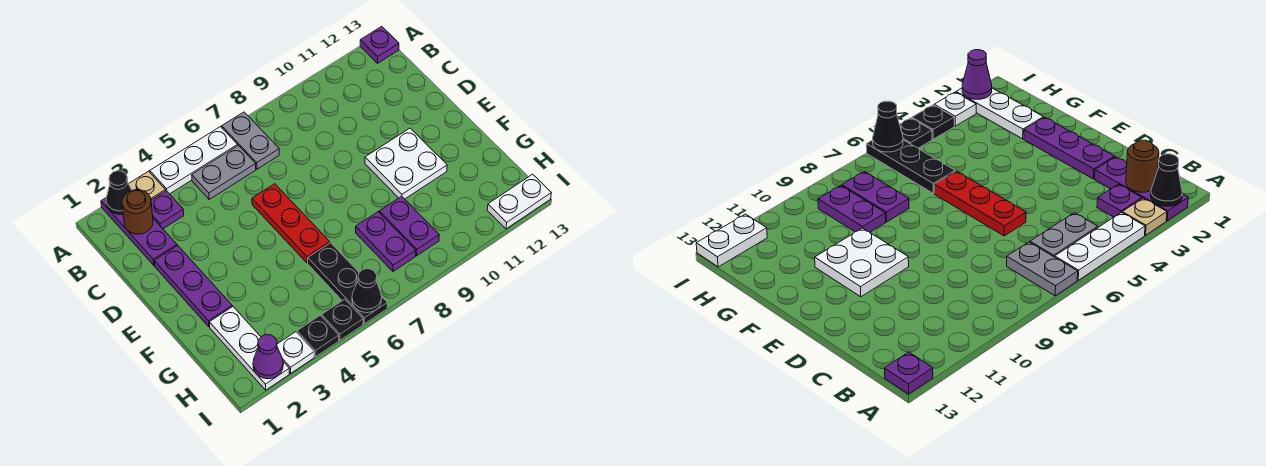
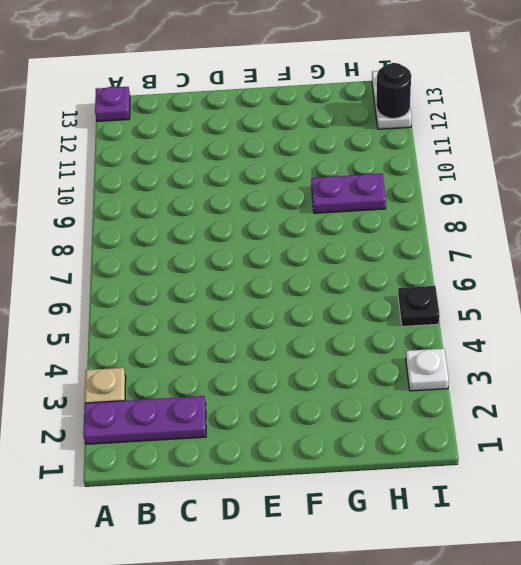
black round brick I12 level 2 -> none
none -> white plate A4:A6 level 1
none -> grey plate A7:B7 level 1
none -> purple plate B3 level 1

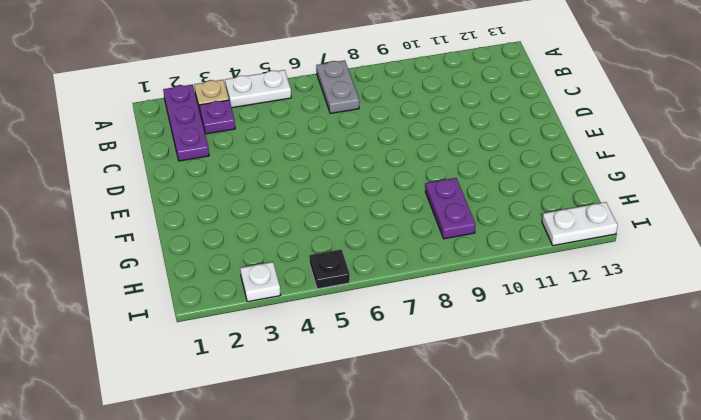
white plate A4:A5 level 1 -> white plate A4:A6 level 1
none -> purple plate A13 level 1
none -> grey plate B5:B6 level 1
none -> purple plate D2:F2 level 1

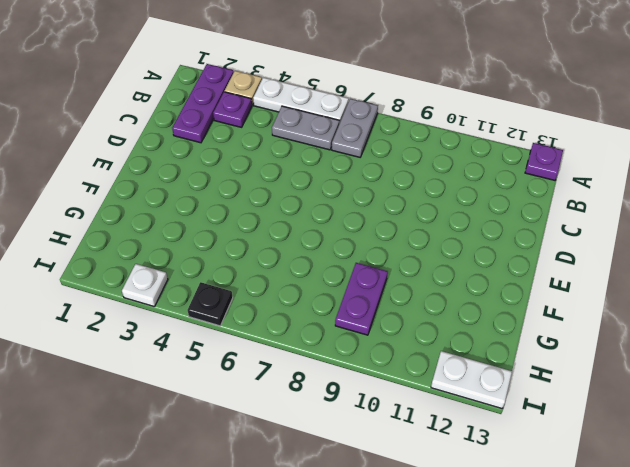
none -> purple plate D2:F2 level 1
none -> red plate D6:F6 level 1
none -> white plate E10:F11 level 1

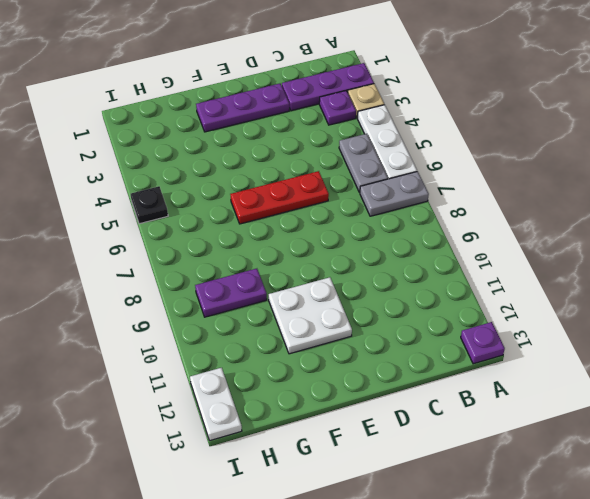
none -> white plate G2:I2 level 1
none -> black plate G6:I6 level 1
none -> purple plate G8:H8 level 1

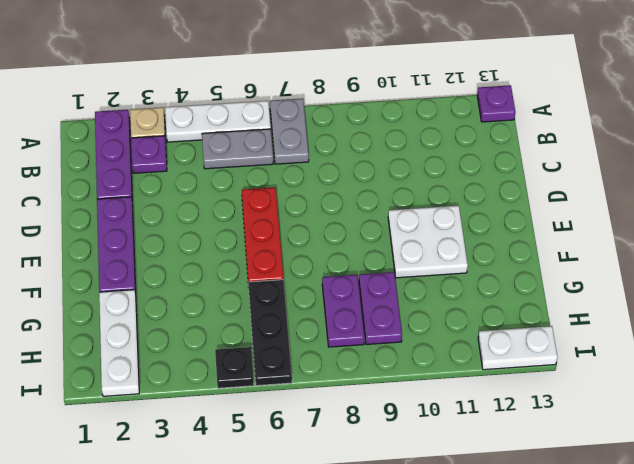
none -> white plate I3 level 1
none -> black plate I4 level 1
none -> black cone A2 level 2

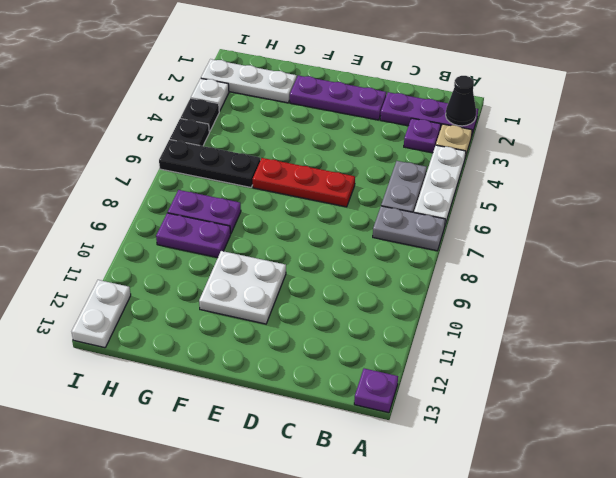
none -> brown round brick B2 level 2
none -> purple cone I2 level 2
none -> black cone I6 level 2

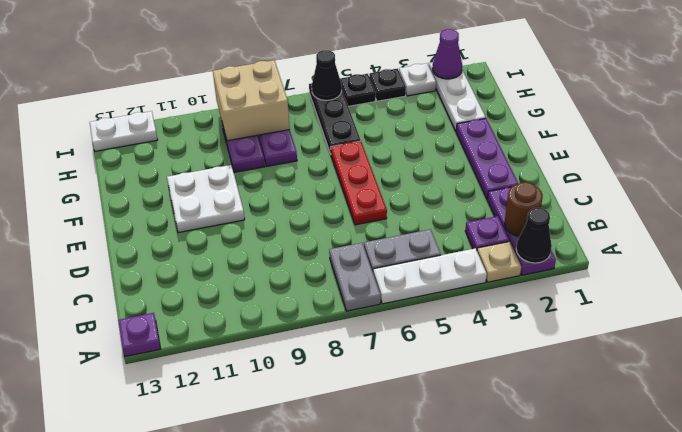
tan brick H8:I9 level 2 -> none

